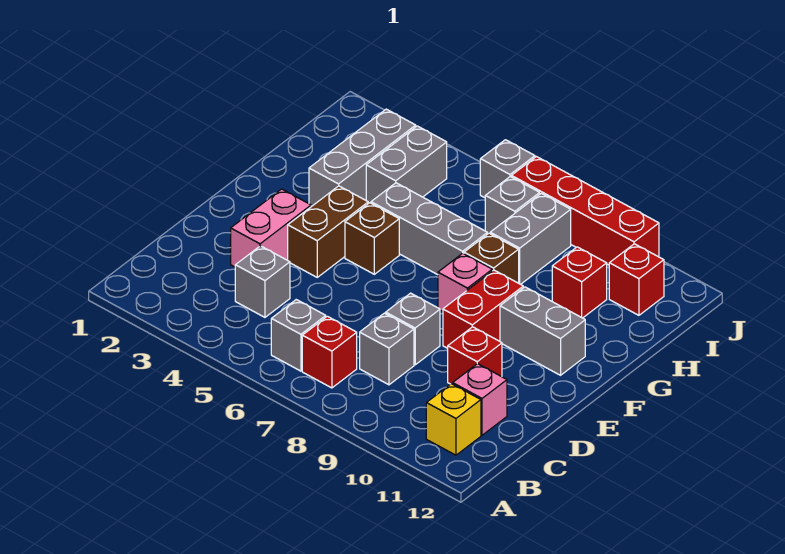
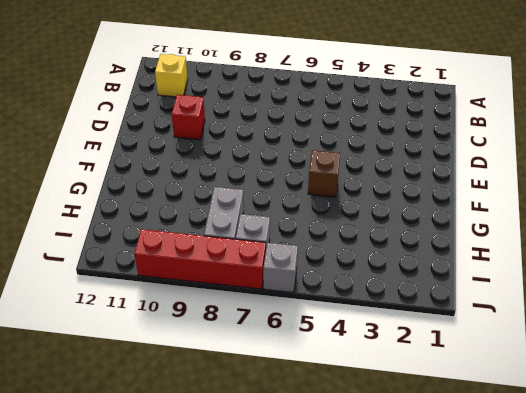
none -> grey brick B6 level 1
none -> red brick B7 level 1
none -> grey brick C4 level 1

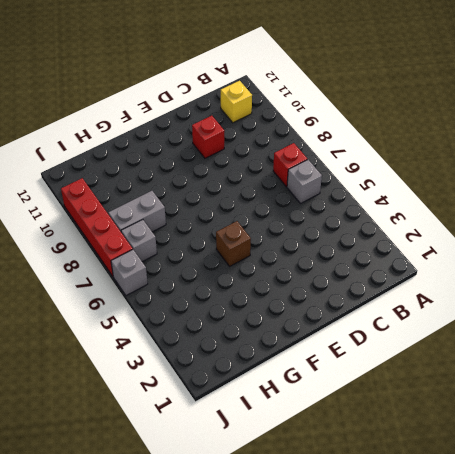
none -> grey brick C4 level 1
none -> grey brick C8 level 1
none -> pink brick C11 level 1

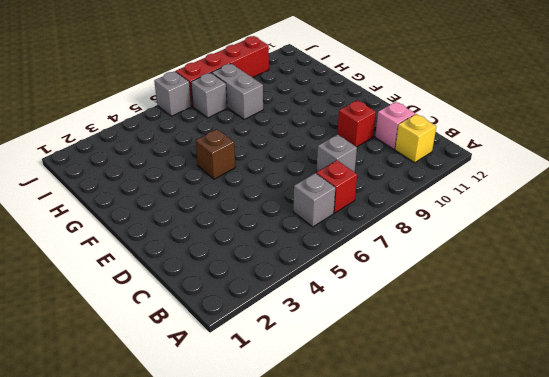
none -> grey brick C4 level 1
none -> pink brick D3:E3 level 1
none -> grey brick D8 level 1

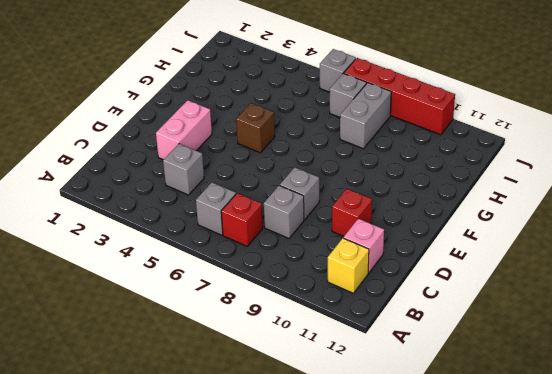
none -> brown brick E4:F4 level 1
none -> red brick E9:F9 level 1
none -> pink brick F8 level 1

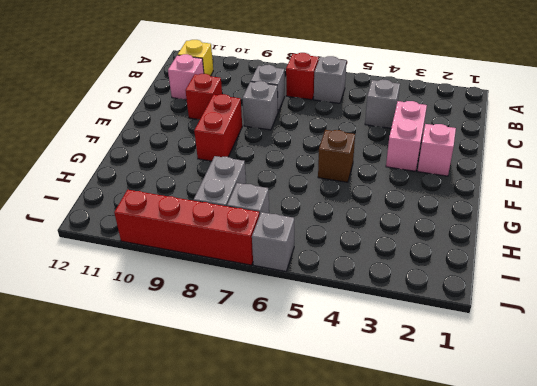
pink brick E2 level 1 -> pink brick F8 level 1
none -> brown brick E4:F4 level 1
none -> grey brick F10:F11 level 1
none -> grey brick G3:I3 level 1

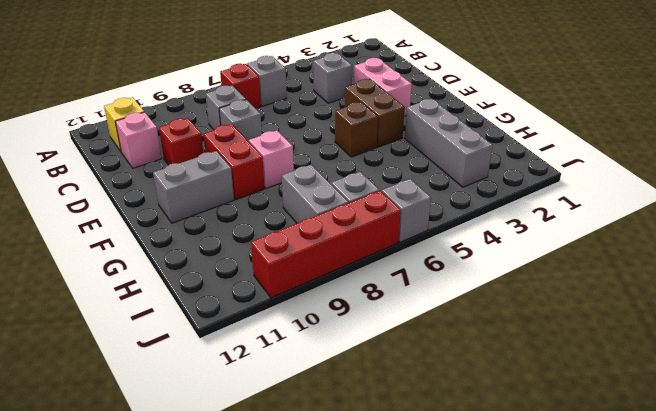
none -> grey brick G5:G7 level 1
none -> brown brick G8 level 1
none -> grey brick H4:I4 level 1

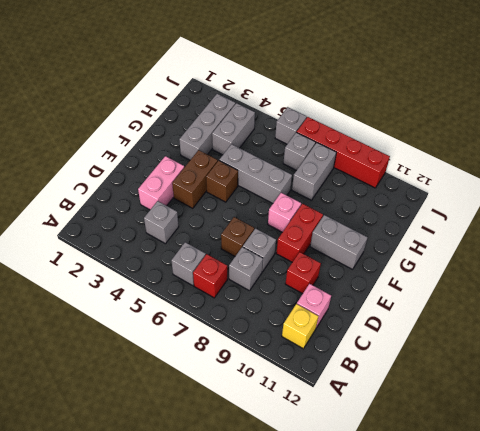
brown brick D7 level 1 -> brown brick G8 level 1
none -> red brick H10 level 1
none -> red brick I11 level 1

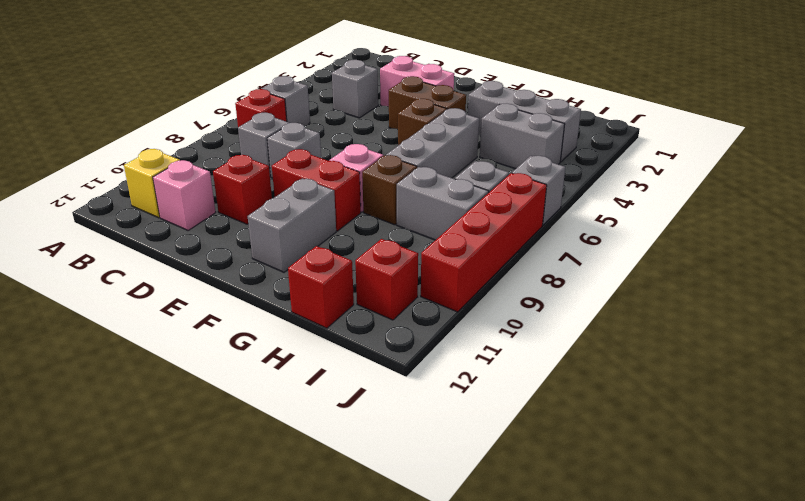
red brick H12 level 1 -> red brick H10 level 1

